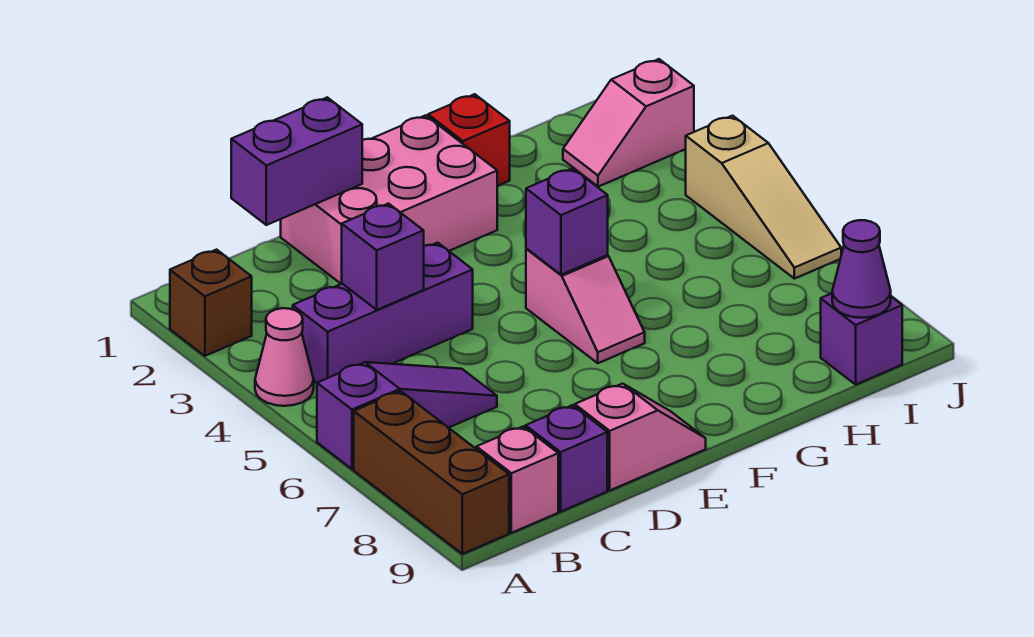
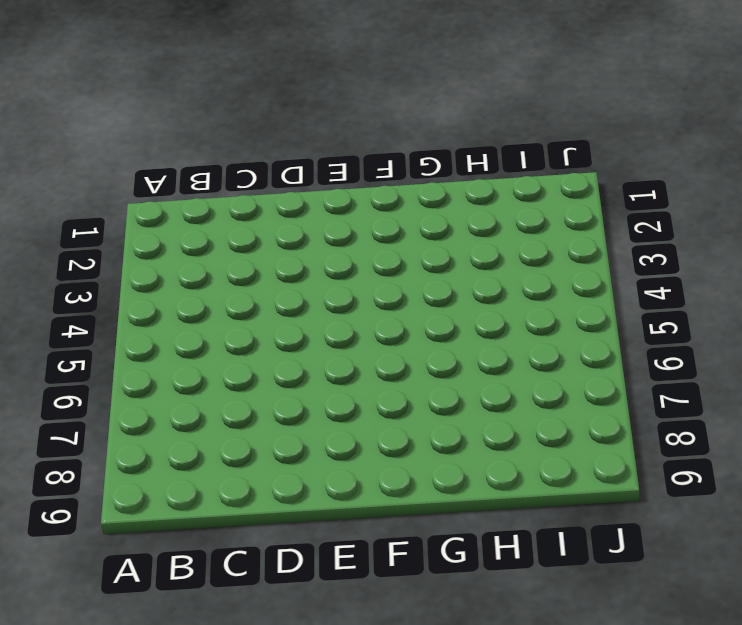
none -> brown brick A2 level 1
none -> pink cone A4 level 1
none -> purple slope A6:C6 level 1 top A

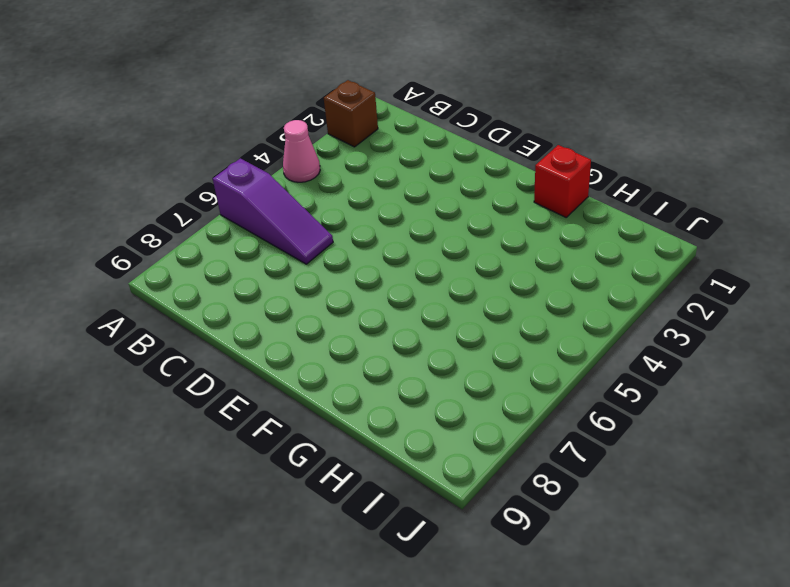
none -> brown brick A7:A9 level 1
none -> purple brick B4:D4 level 1
none -> pink brick B9 level 1

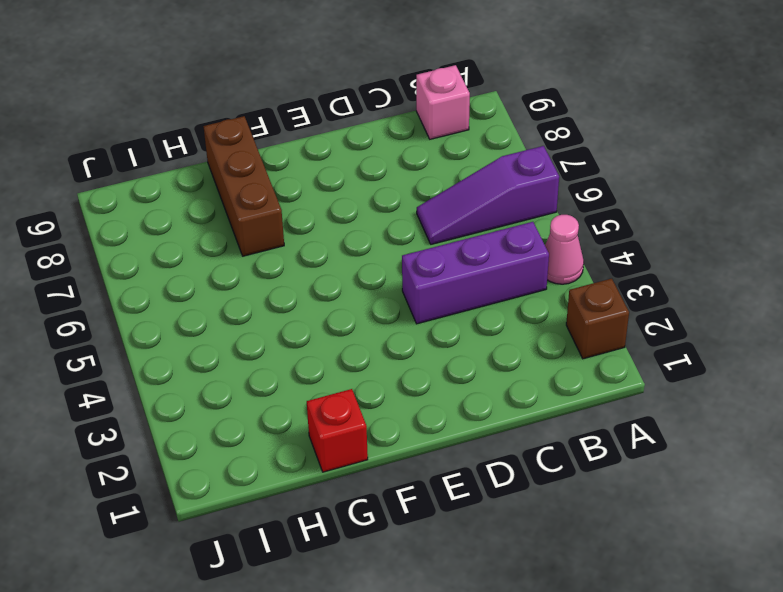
brown brick G7:G9 level 1 -> brown brick A7:A9 level 1
none -> purple brick C9 level 1
none -> pink brick D1:F2 level 1
none -> pink slope D9:E9 level 1 top D

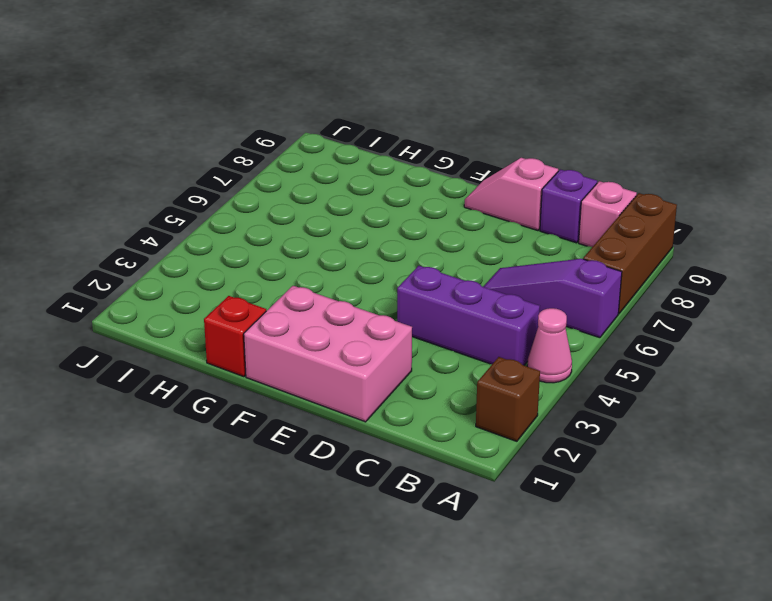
none -> pink slope F5:F6 level 1 top 5
none -> pink slope I2:J2 level 1 top J
none -> purple brick I9 level 1

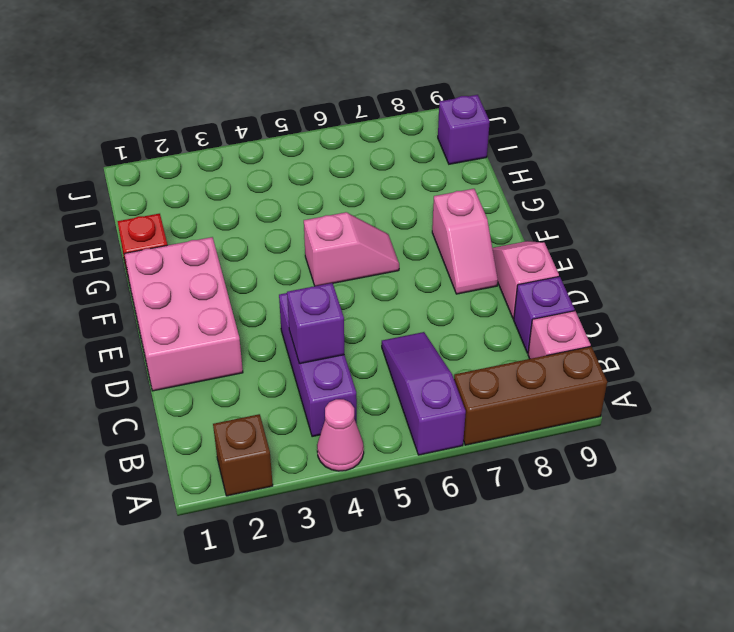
pink slope E8:F8 level 1 top F -> pink slope I2:J2 level 1 top J
none -> tan slope J4:J6 level 1 top 4
none -> purple brick C1:D1 level 2
none -> purple brick F5 level 2

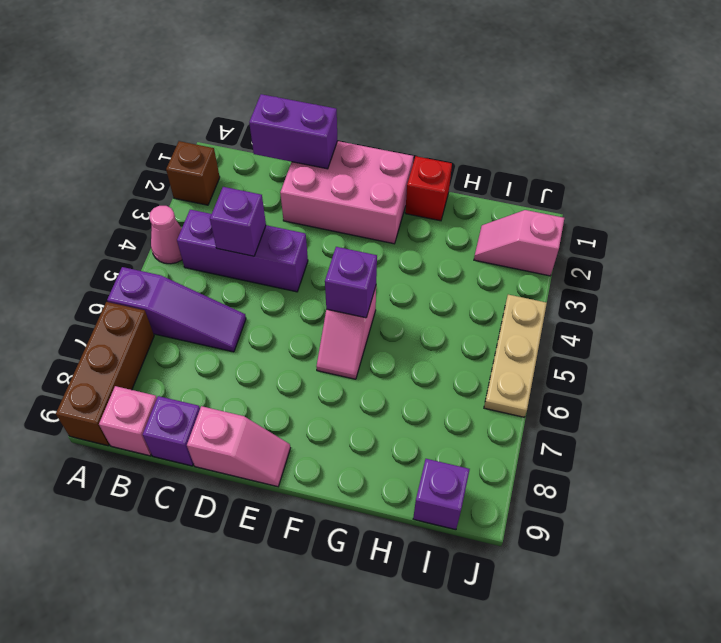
tan plate J4:J6 level 1 -> tan slope J4:J6 level 1 top 4
none -> purple cone I9 level 2

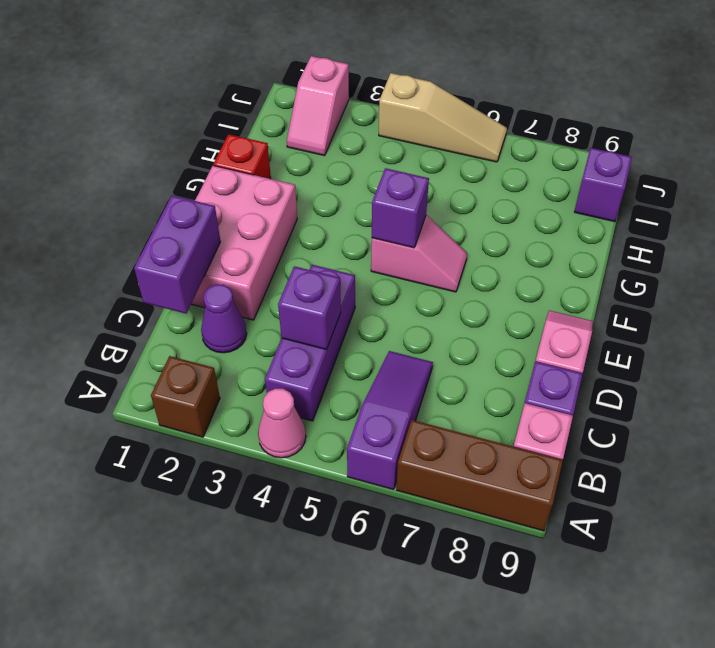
purple cone C2 level 1 -> purple cone I9 level 2

